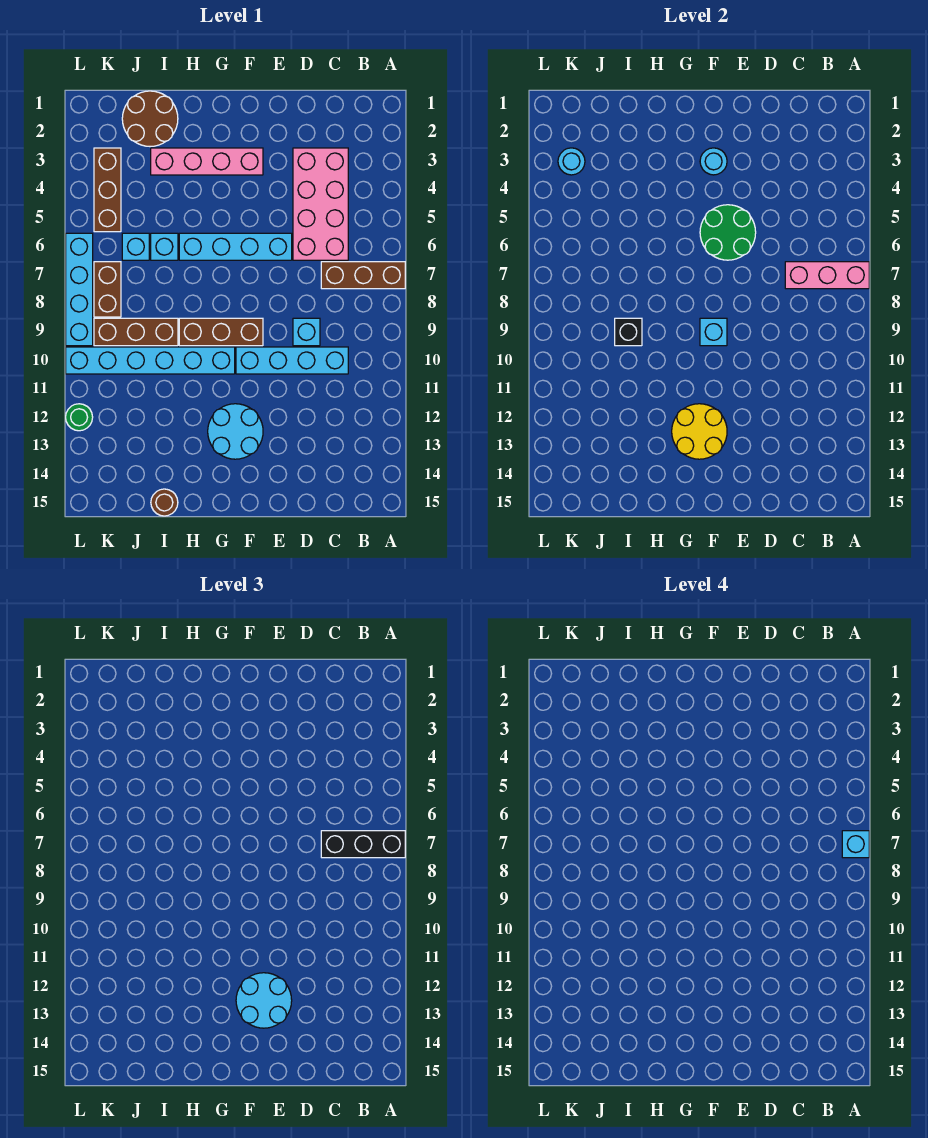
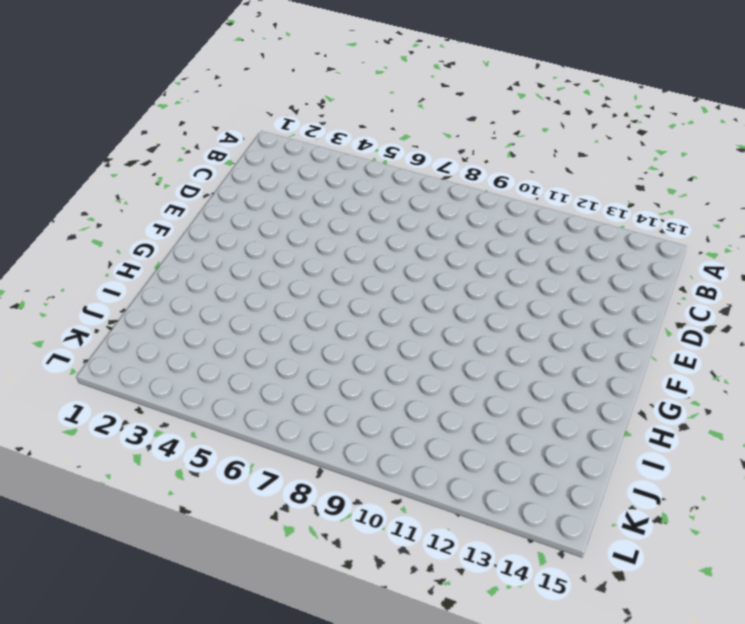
none -> brown brick A7:C7 level 1
none -> pink brick C3:D6 level 1
none -> cyan brick C10:F10 level 1

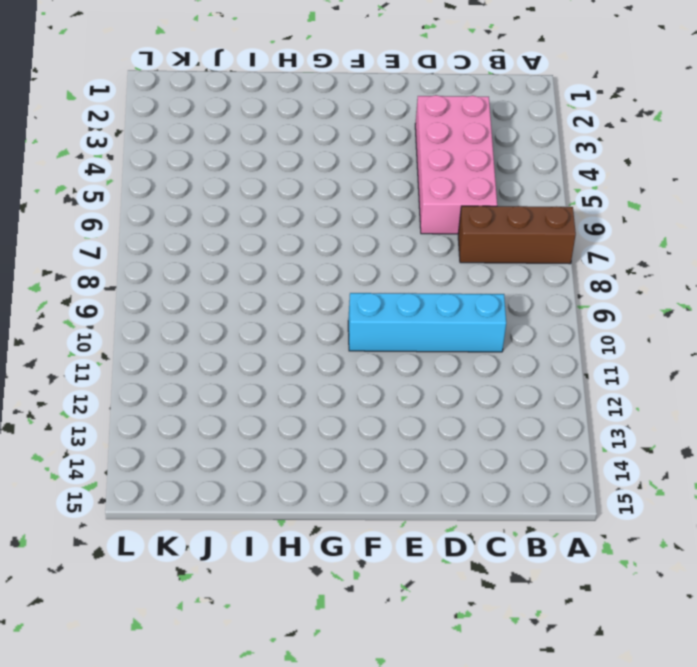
none -> cyan brick D9 level 1
none -> cyan brick E6:H6 level 1
none -> pink brick F3:I3 level 1

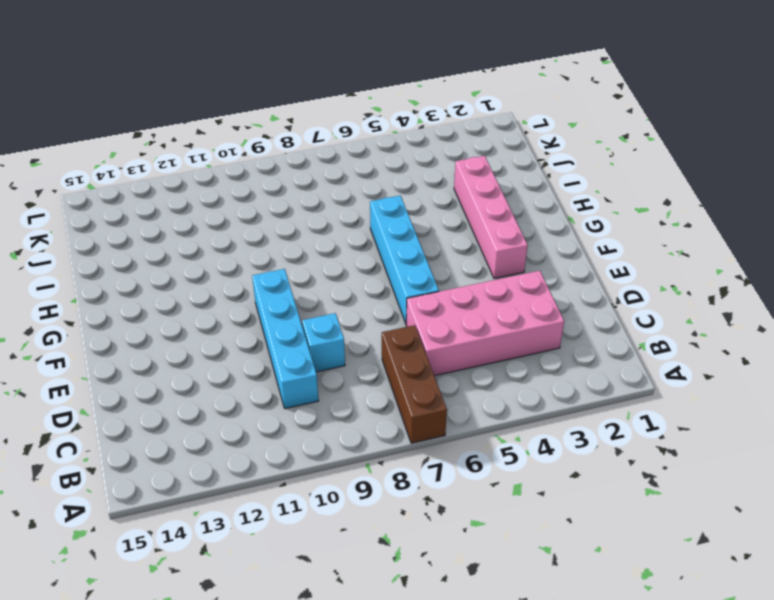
none -> brown brick F9:H9 level 1
none -> cyan round brick F12:G13 level 1
none -> cyan brick G10:L10 level 1

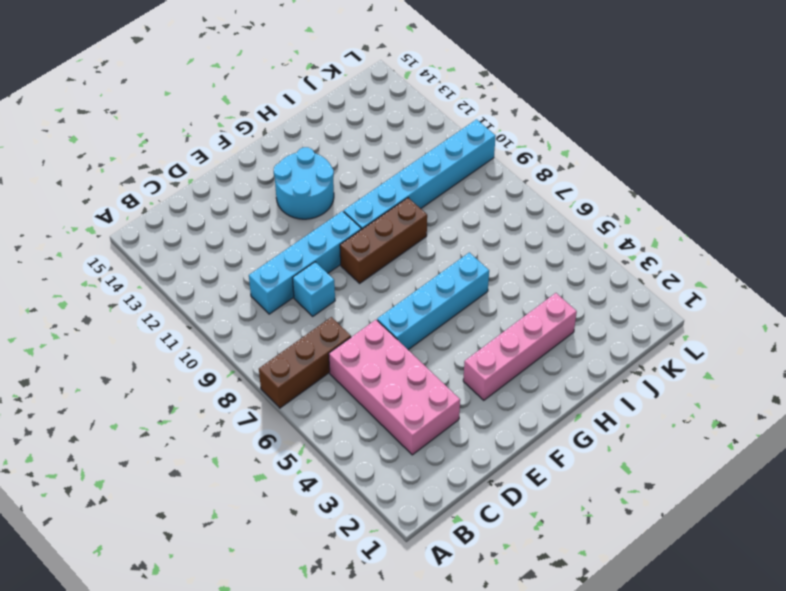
none -> brown round brick I1:J2 level 1
none -> cyan brick I6 level 1
none -> brown brick I9:K9 level 1

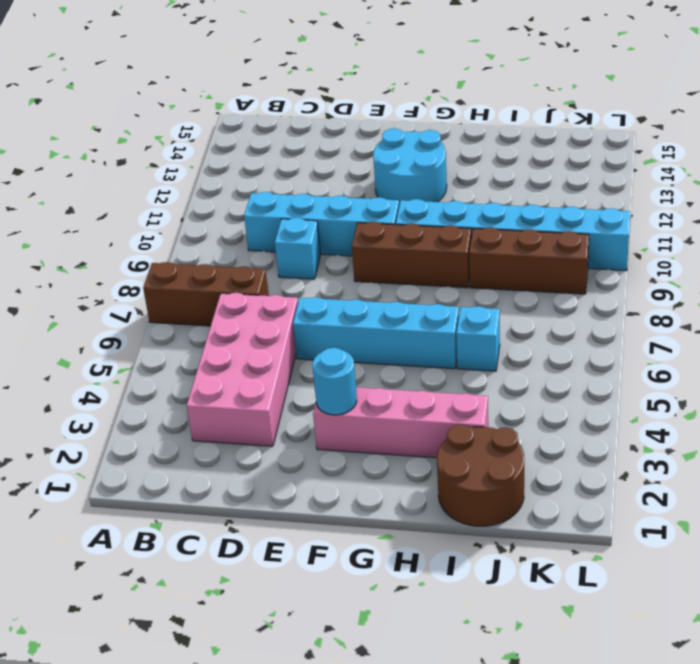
none -> brown round brick I15 level 1
none -> cyan brick J6 level 1
none -> brown brick K3:K5 level 1

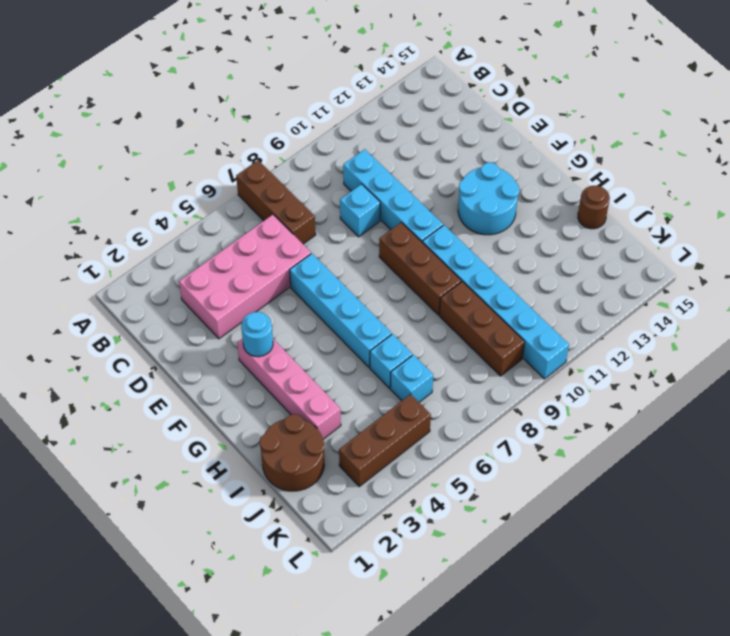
none -> brown brick K7:K8 level 1
none -> cyan brick L6:L9 level 1
none -> green round brick L12 level 1

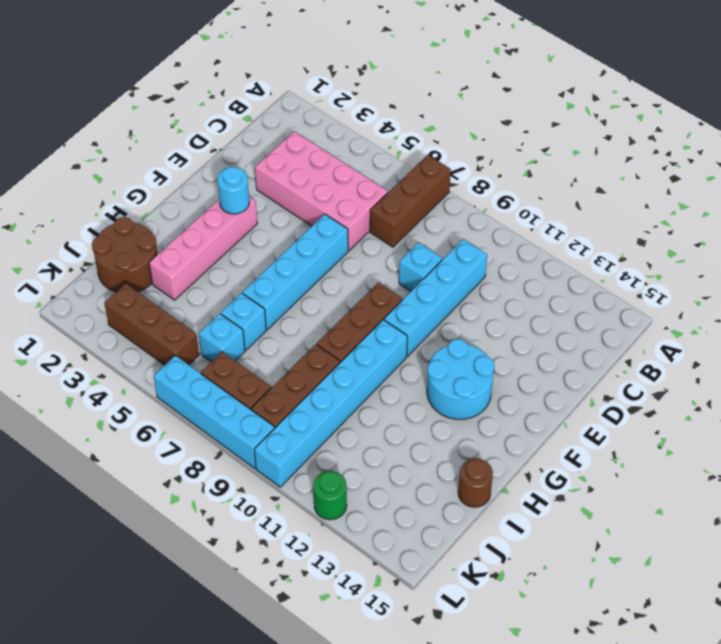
none -> pink brick A7:C7 level 2
none -> green round brick E5:F6 level 2
none -> cyan brick F9 level 2

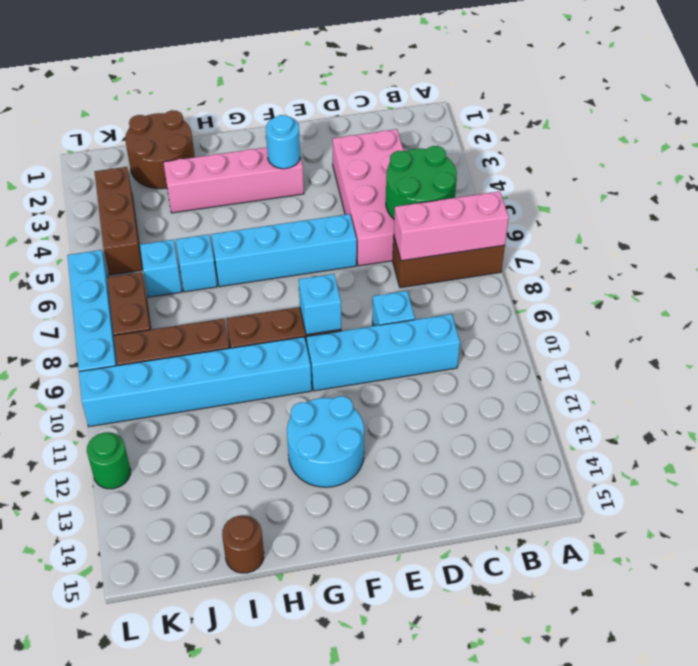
green round brick B5:C6 level 2 -> green round brick E5:F6 level 2
none -> yellow round brick F12:G13 level 2
none -> black brick I9 level 2
none -> cyan round brick K3 level 2

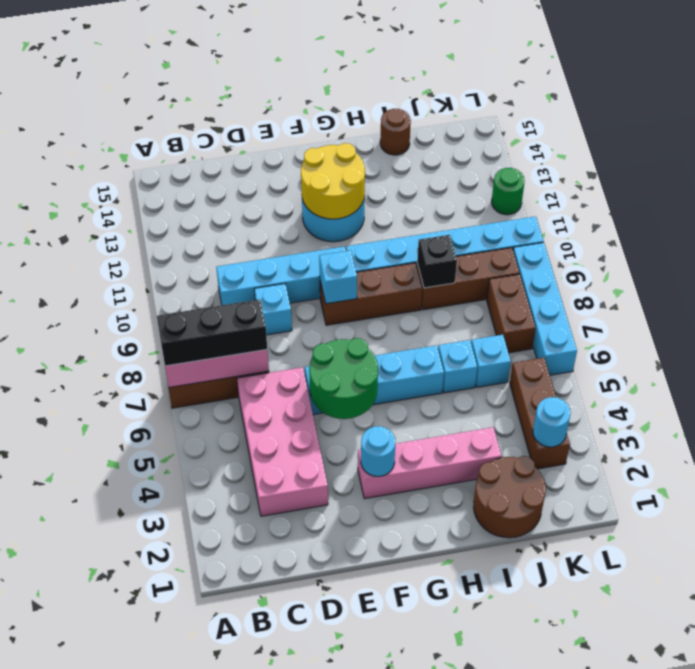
none -> cyan round brick E12:F13 level 3
none -> cyan brick A7 level 4

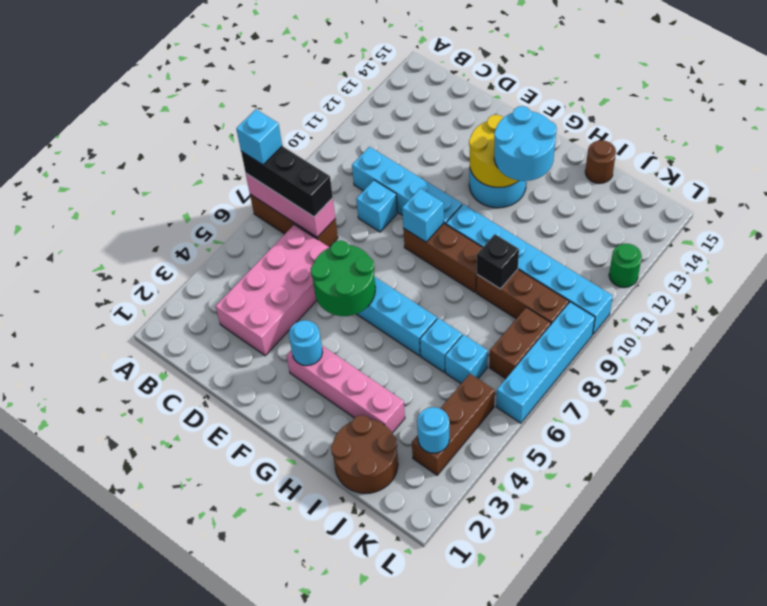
cyan round brick G12:H13 level 3 -> cyan round brick E12:F13 level 3

